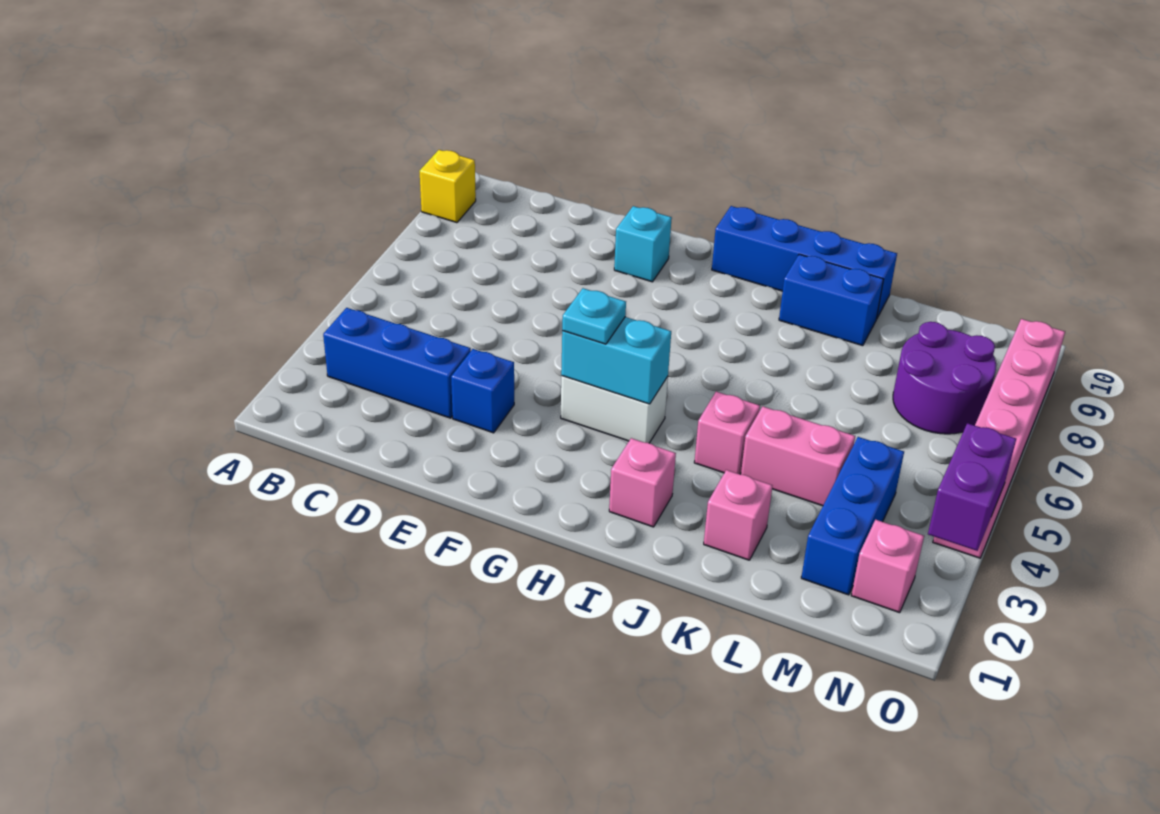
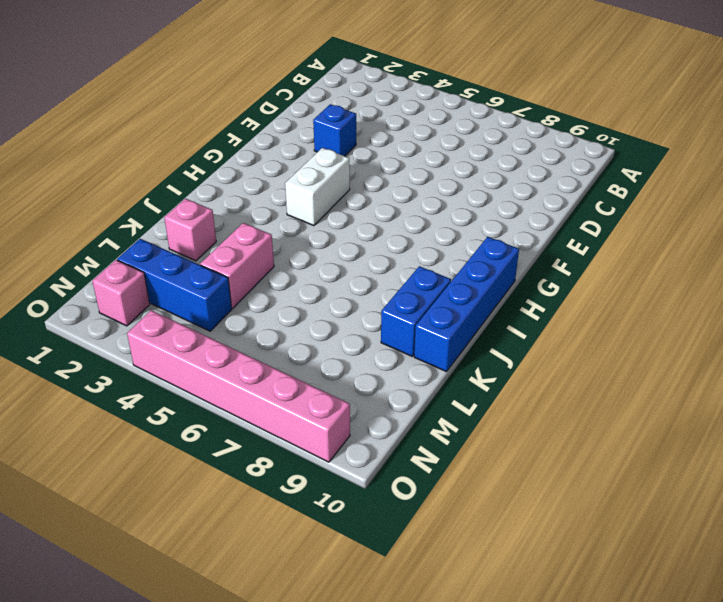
none -> yellow brick A9 level 1
none -> blue brick B3:D3 level 1
none -> cyan brick F9 level 1

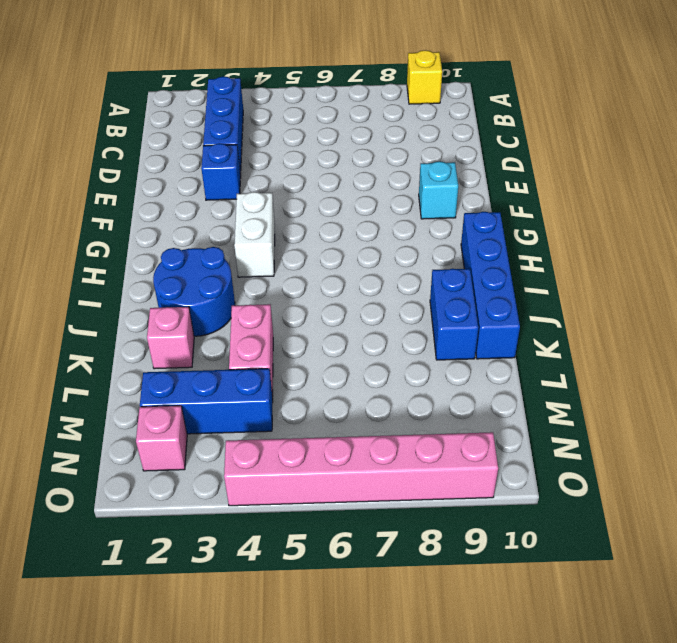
blue round brick I2:J3 level 1 -> pink brick I2 level 1
none -> pink brick J4 level 1
none -> purple round brick M7:N8 level 1
none -> cyan brick G4:H4 level 2

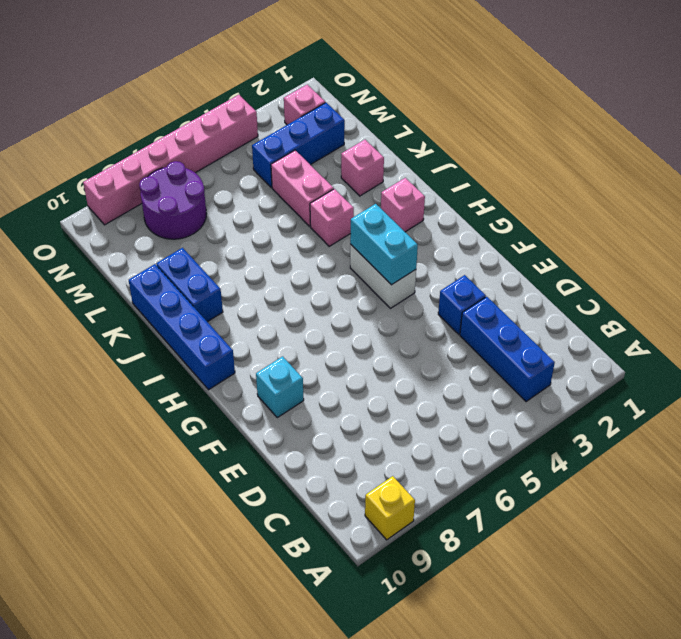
none -> purple brick O3:O4 level 2
none -> cyan plate G4 level 3

